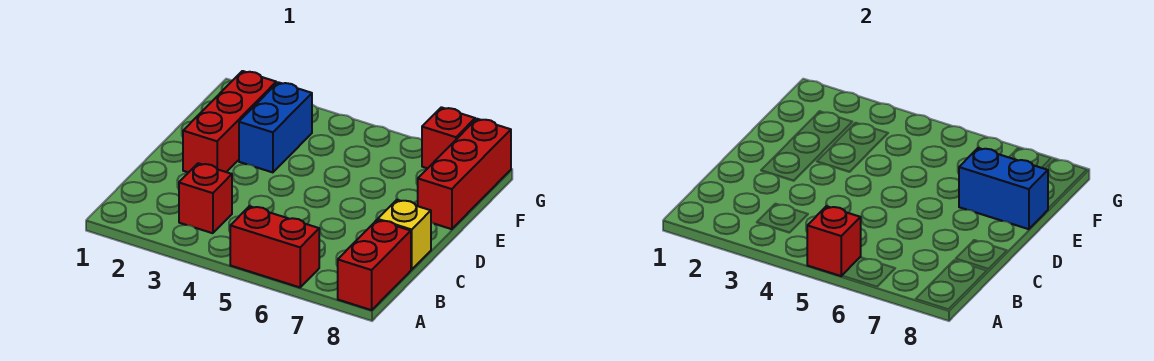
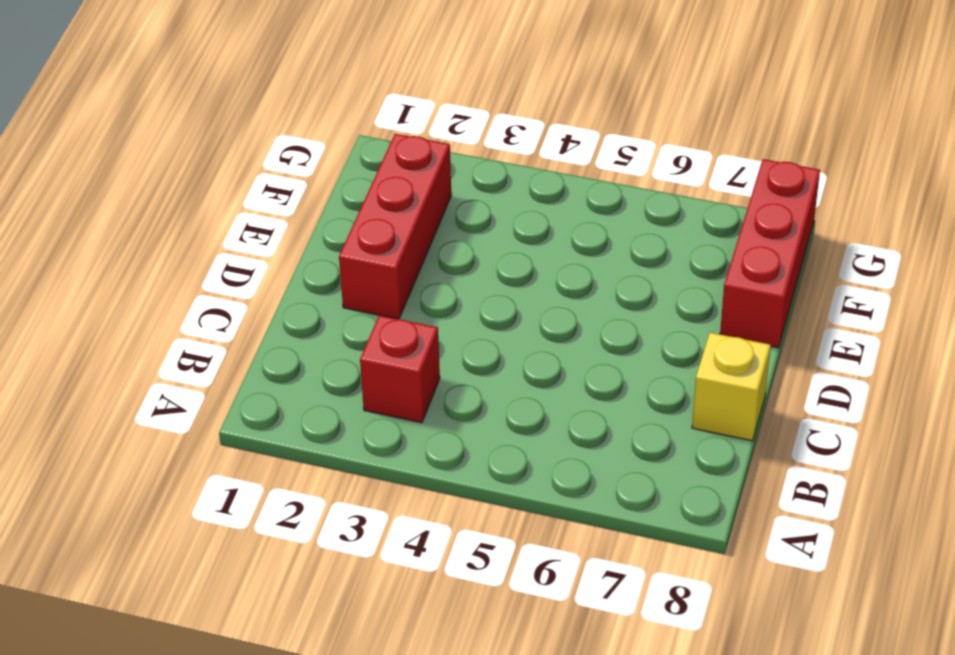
none -> red brick A5:A6 level 1
none -> red brick A8:B8 level 1

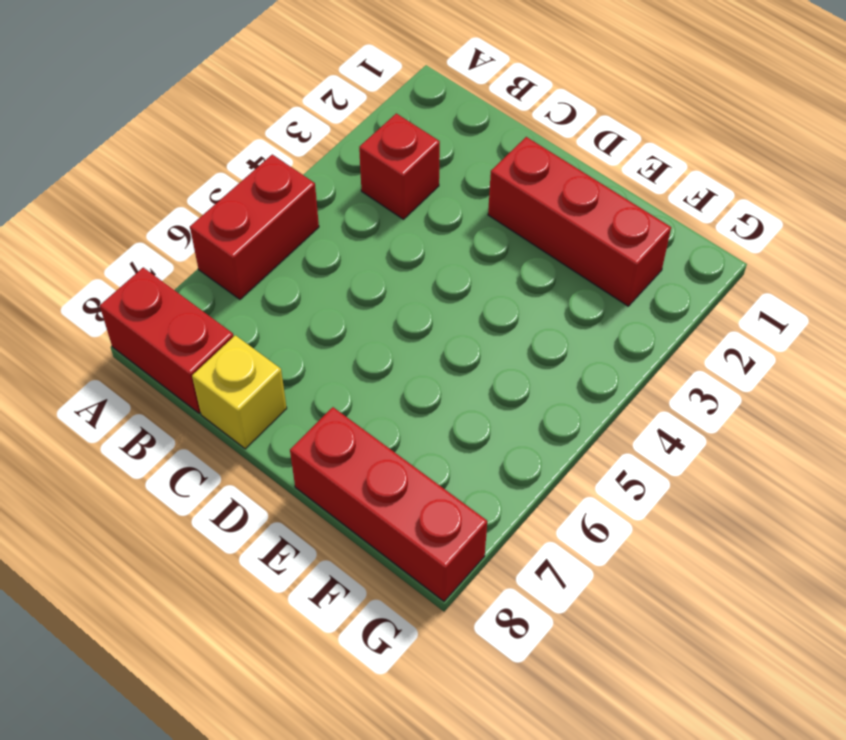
none -> blue brick E3:F3 level 1
none -> red brick G7 level 1

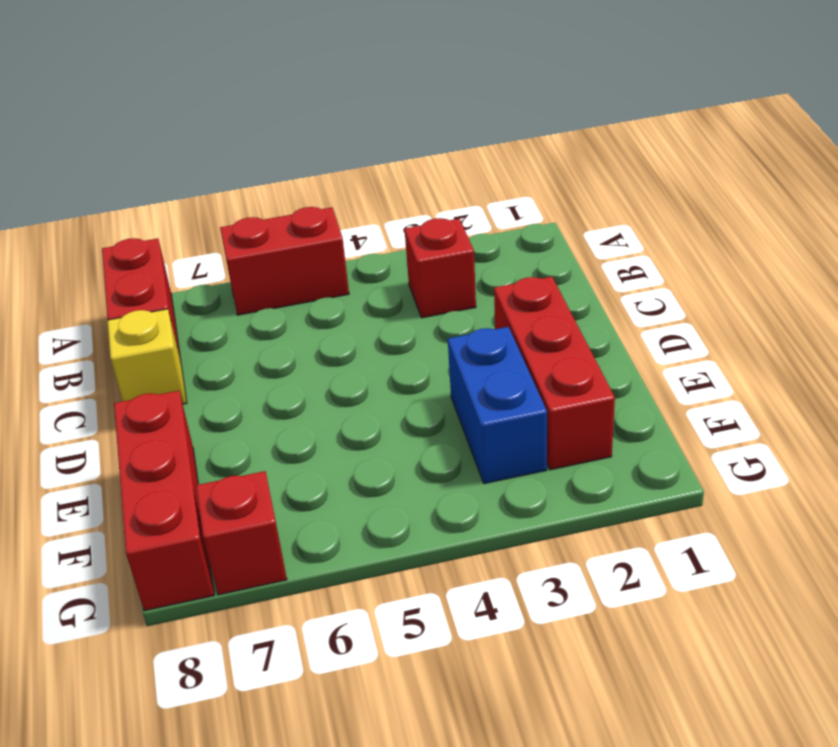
none -> red brick A5 level 2
none -> blue brick E7:E8 level 2

